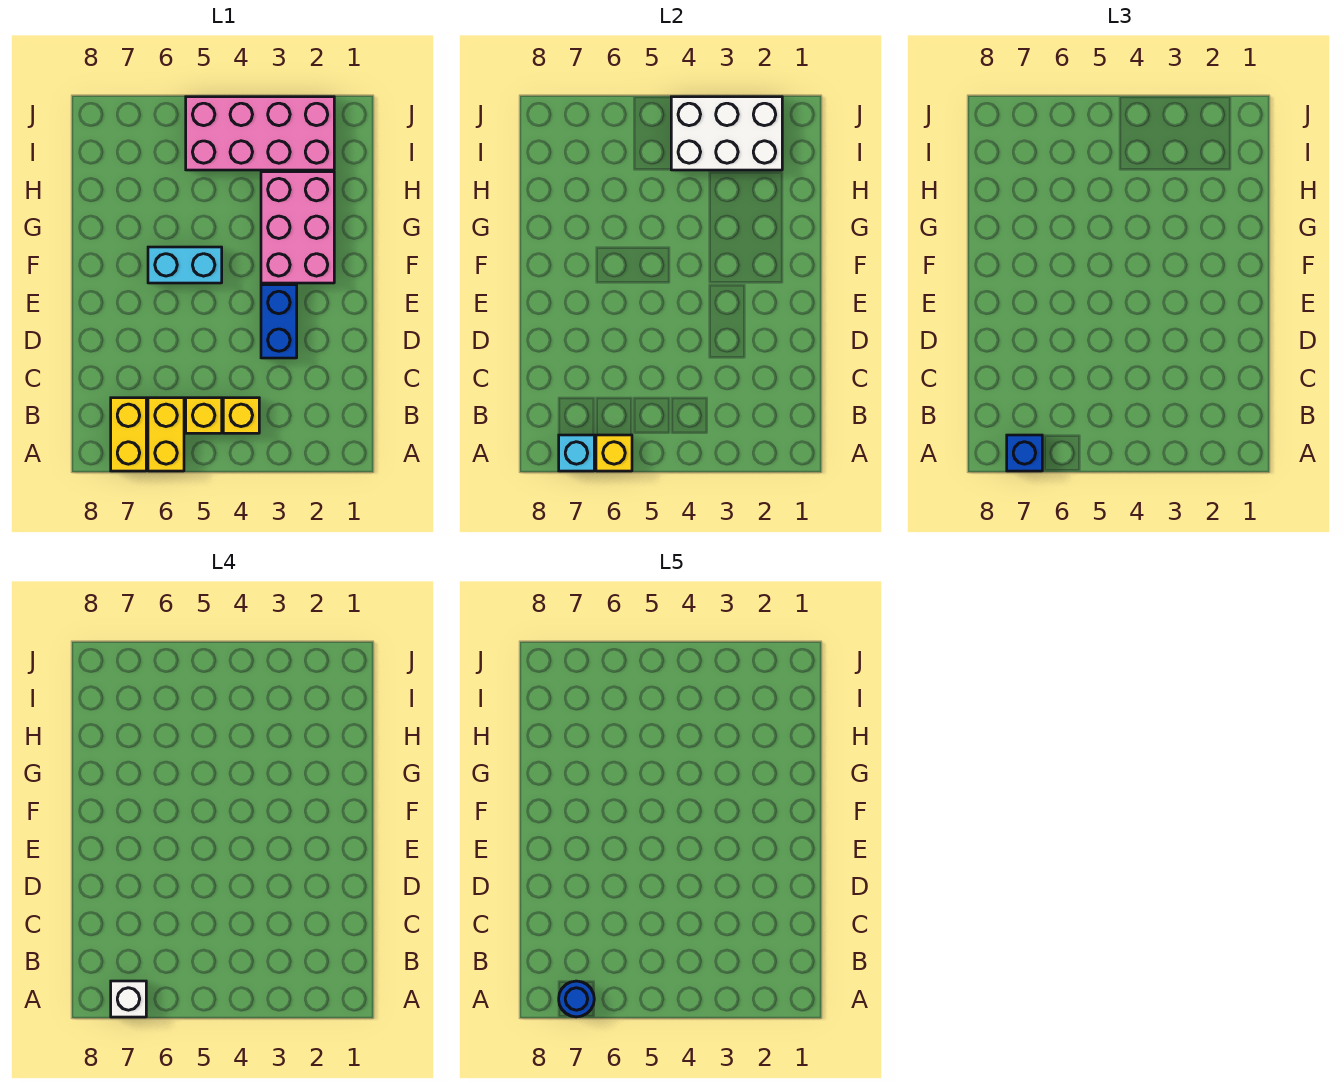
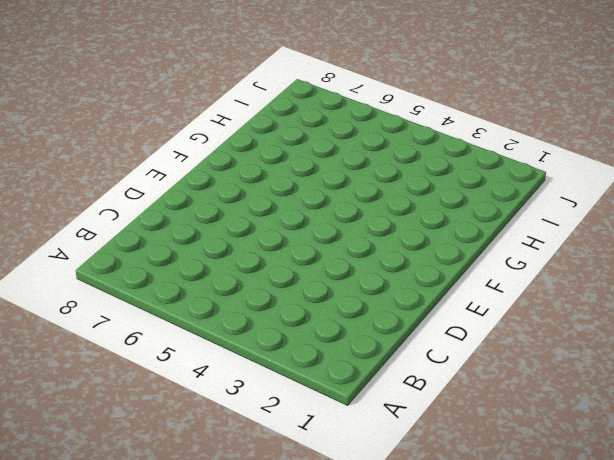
none -> yellow brick A6:B6 level 1
none -> yellow brick A7:B7 level 1
none -> yellow brick B4 level 1

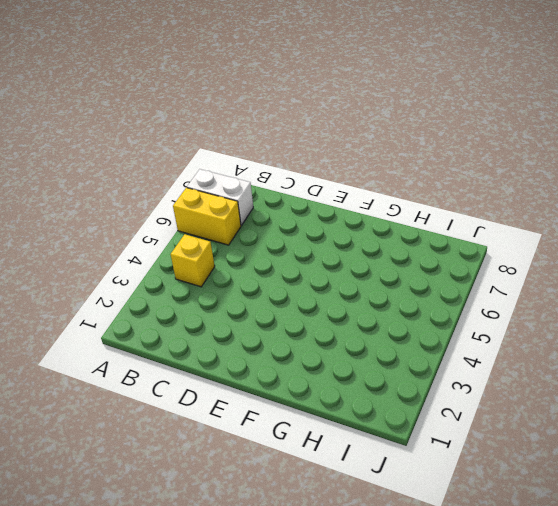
white brick A7:B7 level 1 -> yellow brick A7:B7 level 1
none -> yellow brick B5 level 1
none -> blue brick D3:E3 level 1
none -> pink brick F2:H3 level 1

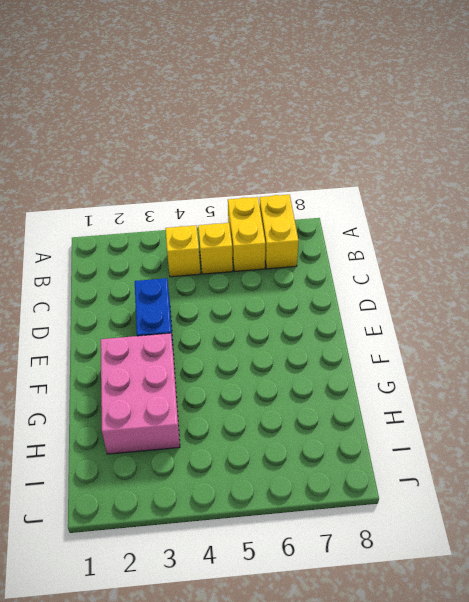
none -> cyan brick F5:F6 level 1
none -> pink brick I2:J5 level 1
none -> yellow brick A6 level 2

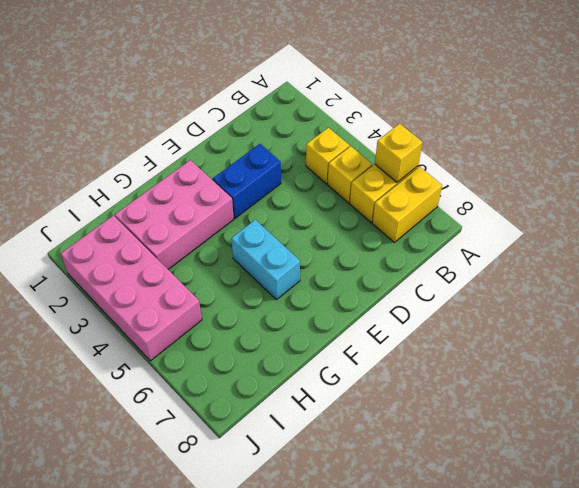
none -> cyan brick A7 level 2
none -> white brick I2:J4 level 2
none -> blue brick A7 level 3

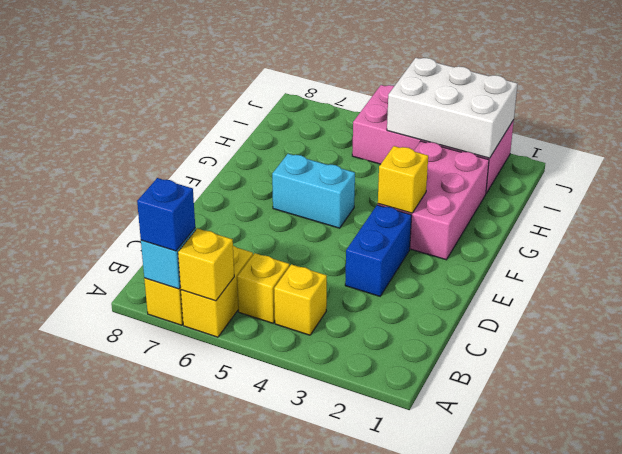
yellow brick F3 level 2 -> none
none -> white brick A7 level 4
none -> blue round brick A7 level 5

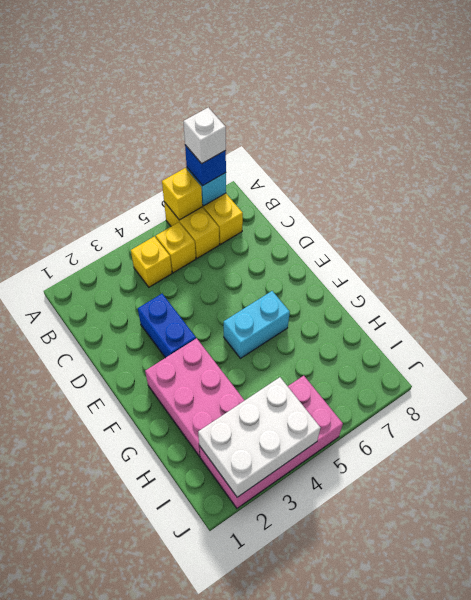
none -> blue round brick A7 level 5

